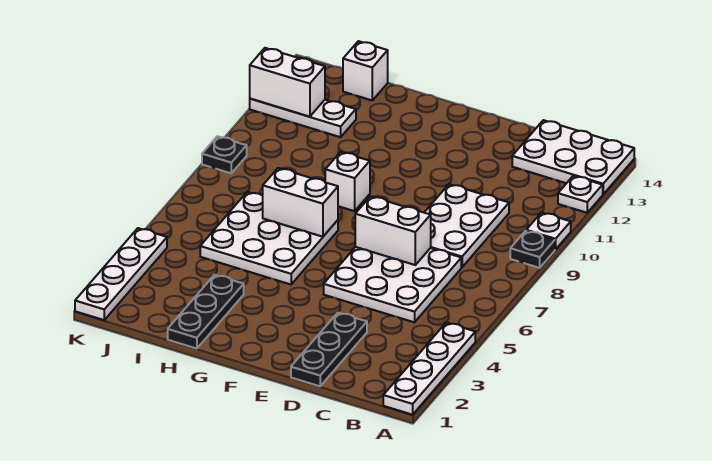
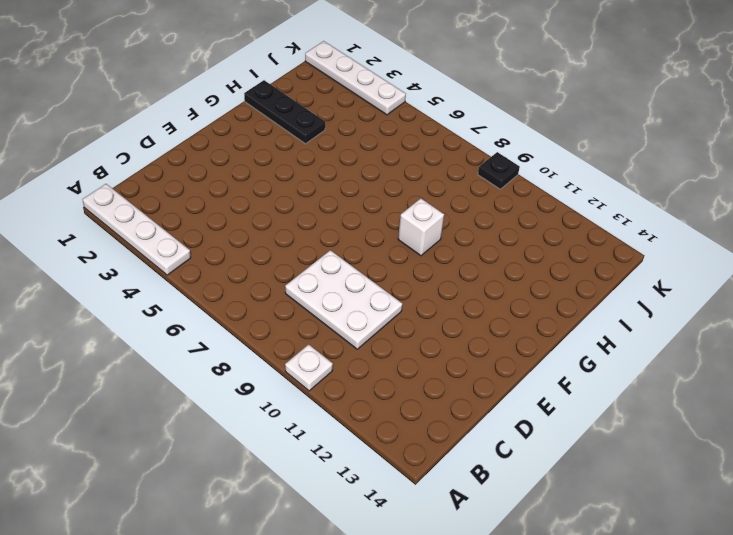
none -> black plate A9 level 1
none -> white plate A12 level 1
none -> white plate A13:C14 level 1

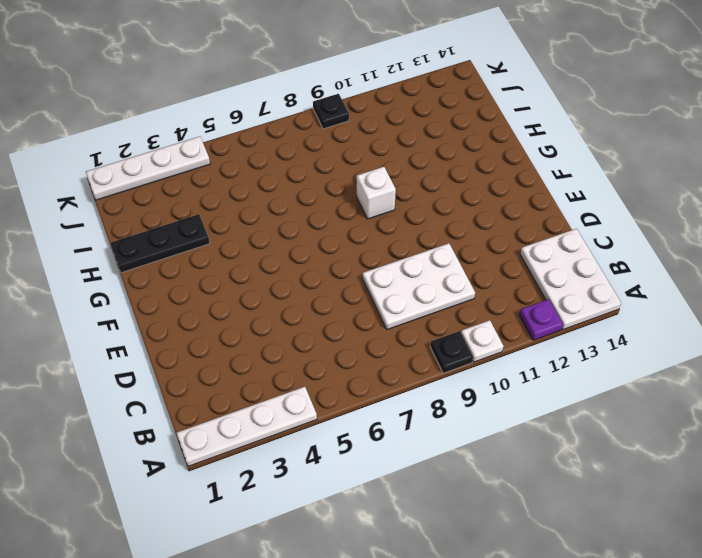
purple plate A12 level 1 -> white plate A12 level 1
none -> white plate C5:E7 level 1
none -> black plate D1:D3 level 1
none -> white plate G5:I7 level 1

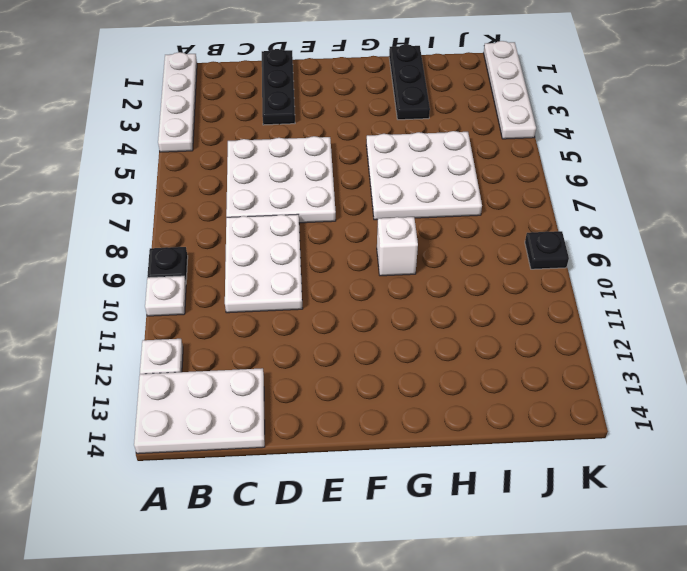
none -> white plate I12:K12 level 1
none -> white brick I14 level 1
none -> white brick D7:E7 level 2

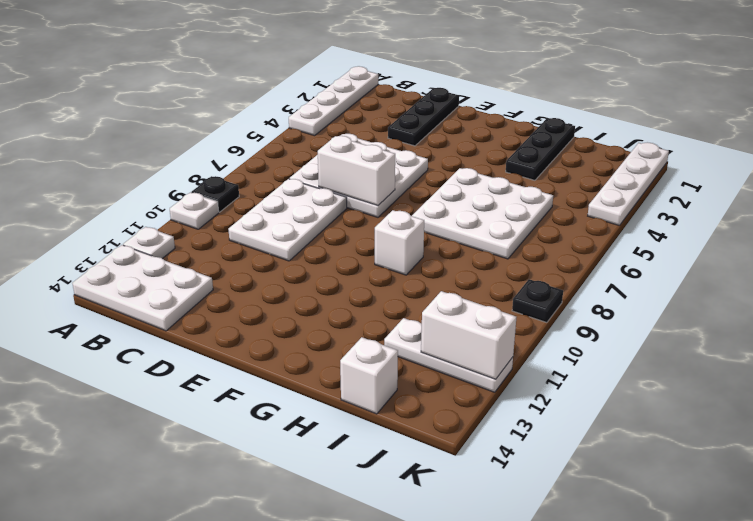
none -> white brick G7:H7 level 2

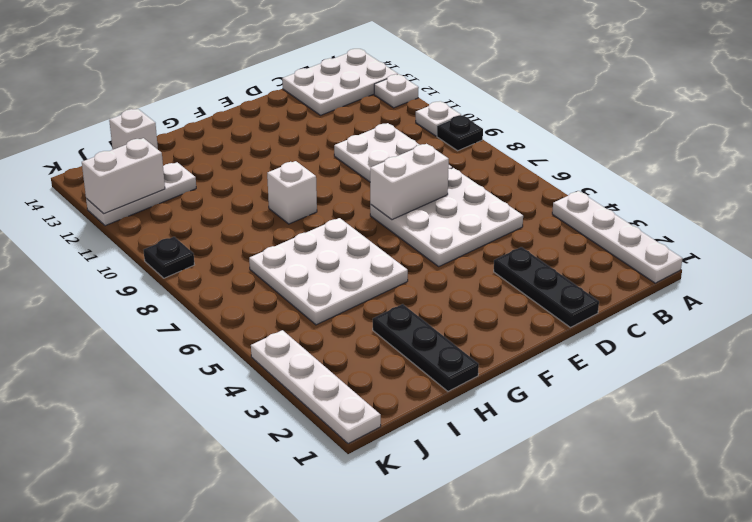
none -> white brick G7:H7 level 2

